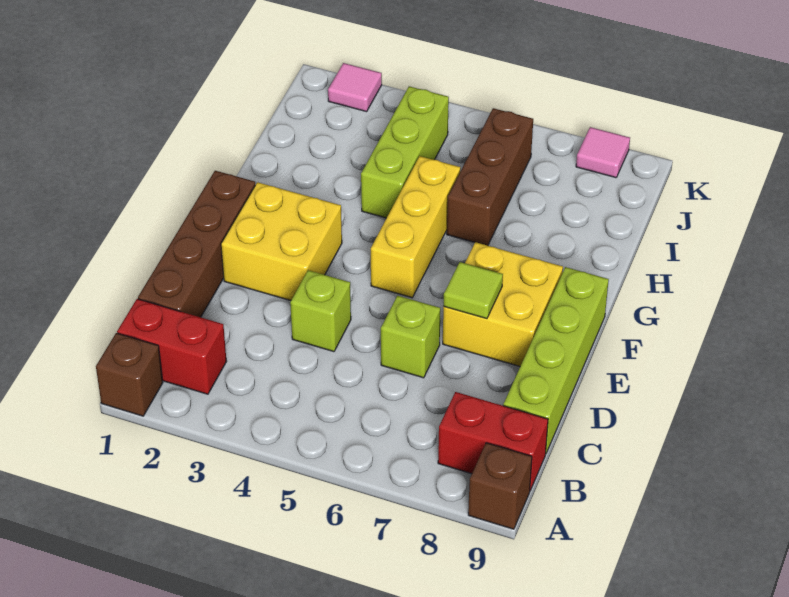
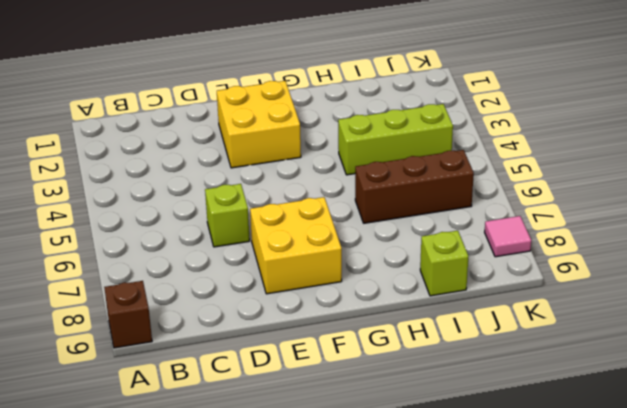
lime brick I9 level 1 -> lime brick D4 level 1
none -> brown brick A1 level 1
none -> red brick B1:B2 level 1
none -> red brick B8:B9 level 1

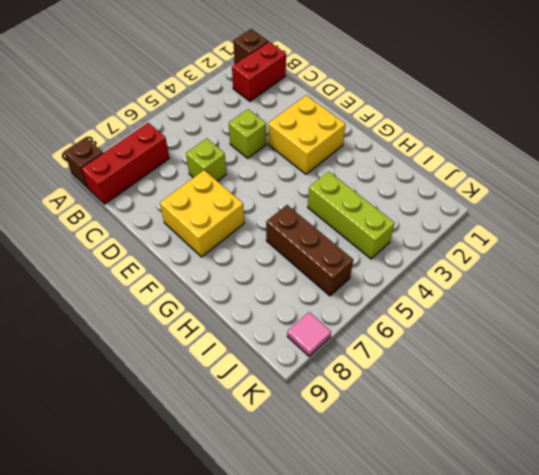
red brick B7:B9 level 1 -> red brick B8:B9 level 1
none -> brown brick C1:F1 level 1
none -> lime brick C9:F9 level 1
none -> yellow brick F5:H5 level 1

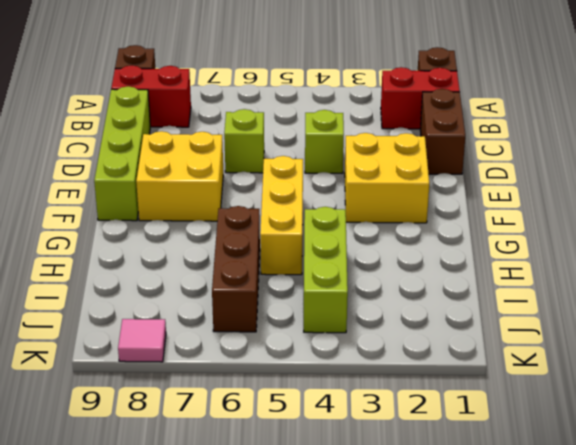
brown brick C1:D1 level 1 -> brown brick C1:F1 level 1
none -> pink tile K2 level 1
none -> lime tile E7 level 2

